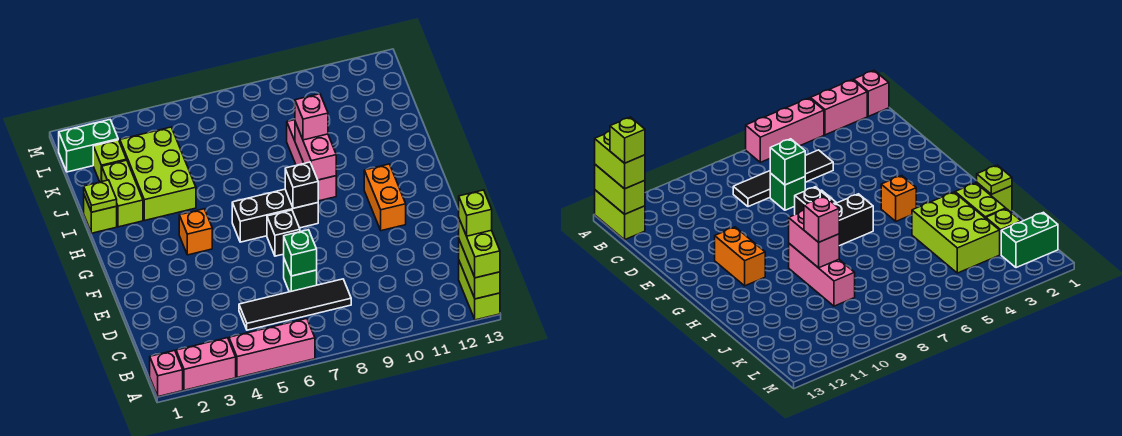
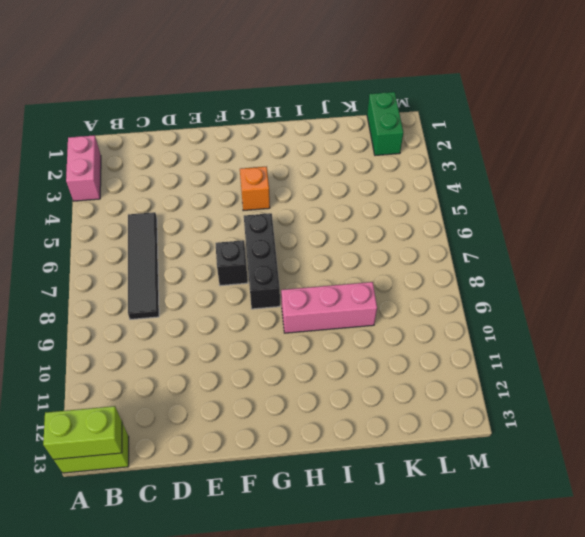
none -> pink brick A1 level 1
none -> pink brick A4:A6 level 1
none -> green brick D7 level 1

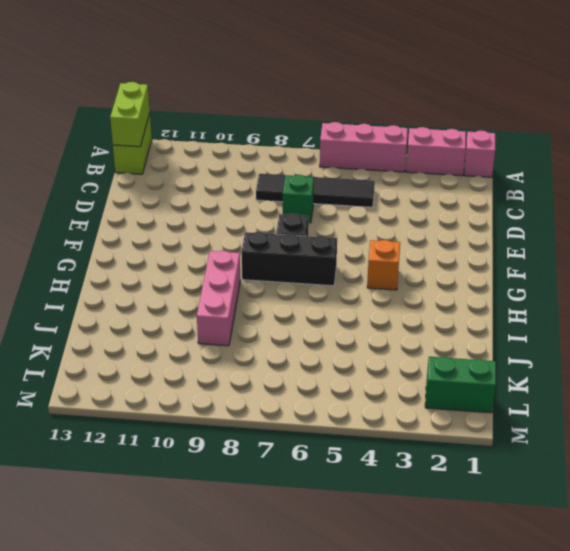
none -> orange brick F11:G11 level 1
none -> lime brick I1 level 1
none -> lime brick I2:J2 level 1

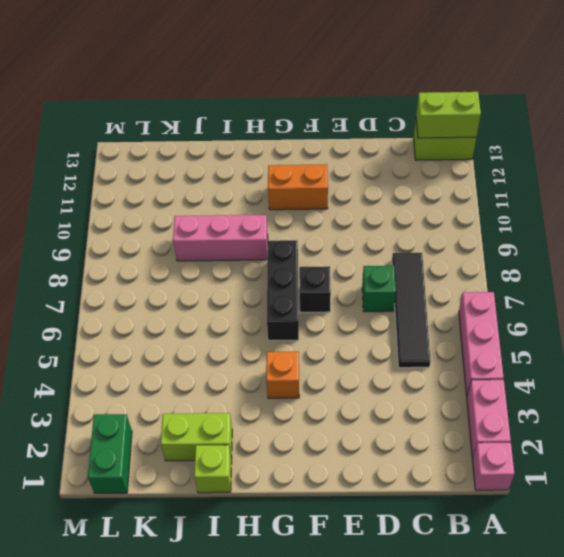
none -> lime brick I3:K4 level 1
none -> lime brick K2 level 1
none -> green brick D7 level 2

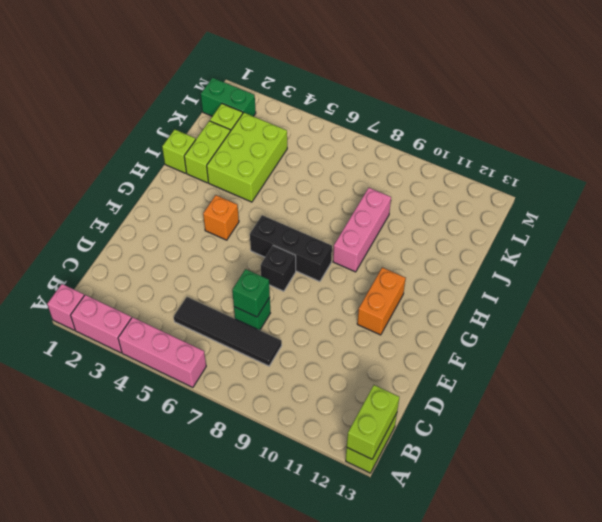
none -> black brick G8 level 2
none -> pink brick H9:I9 level 2
none -> lime plate I1 level 2

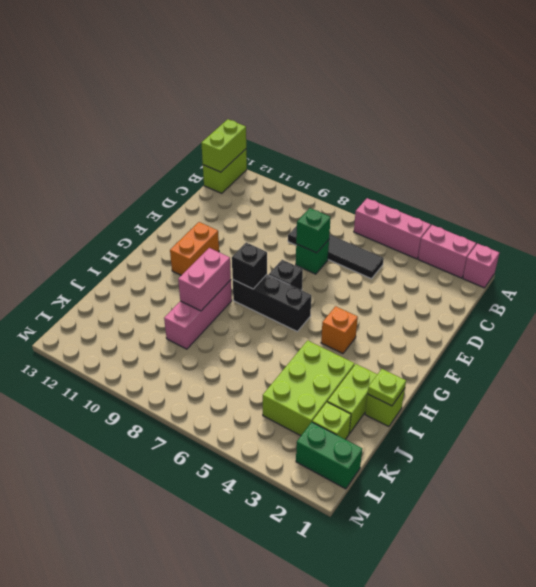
none -> lime brick A13:B13 level 3
none -> pink brick I9 level 3
none -> lime brick B13 level 4

